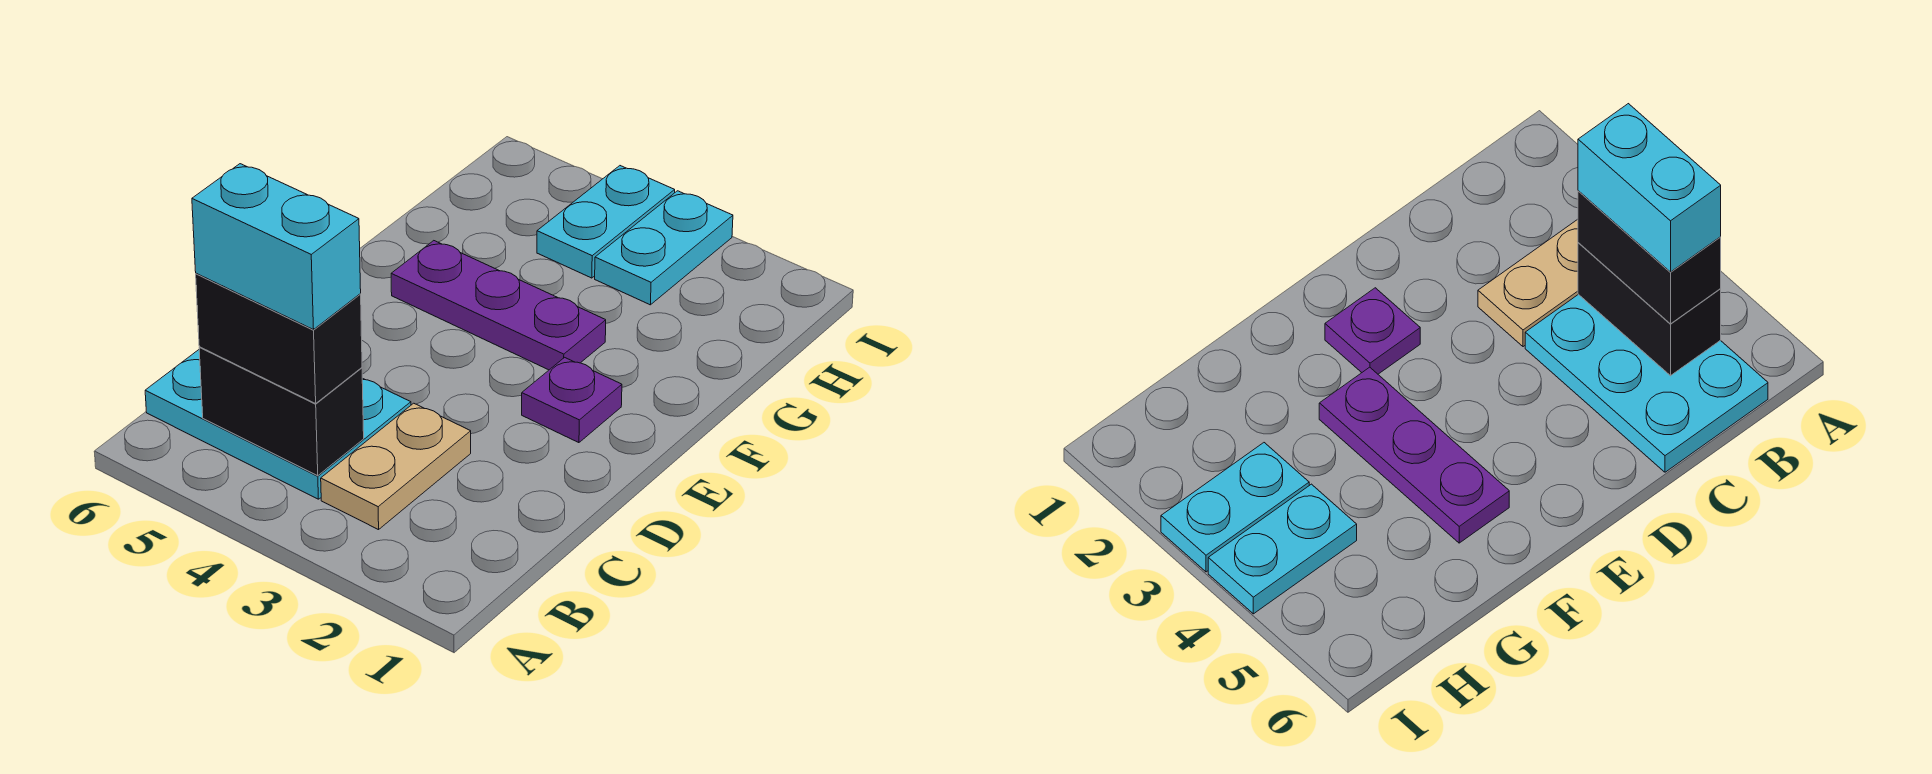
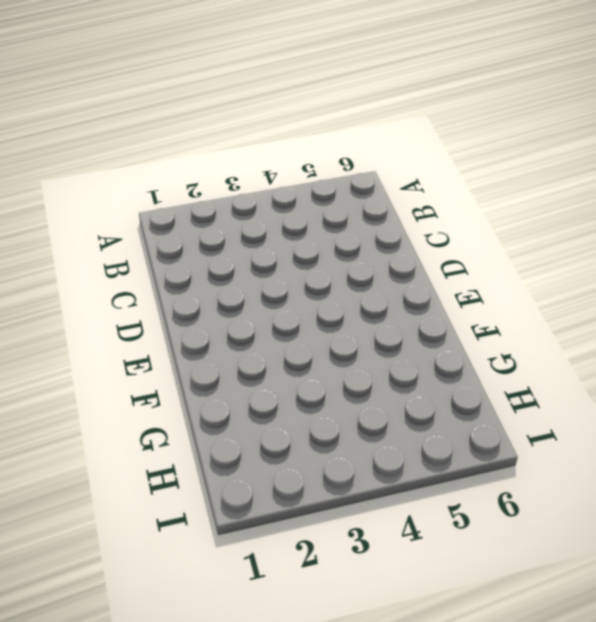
none -> tan plate B3:C3 level 1
none -> cyan plate B4:C6 level 1

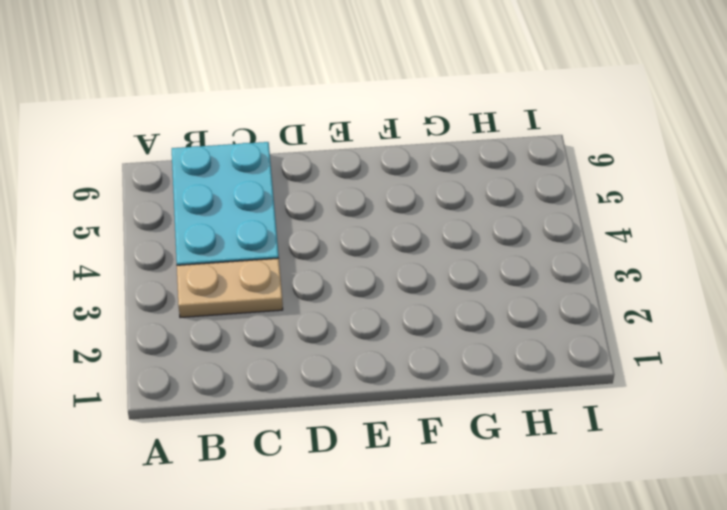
none -> purple plate E2 level 1
none -> purple plate F3:F5 level 1

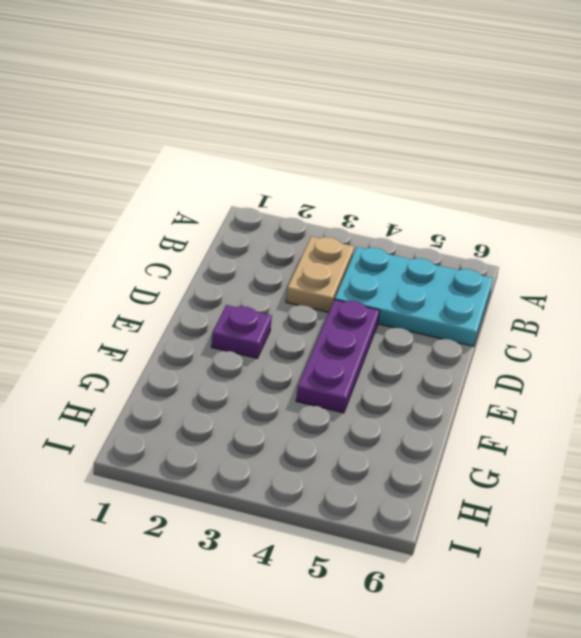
purple plate D4:F4 level 1 -> purple plate F3:F5 level 1
none -> cyan plate H3:I3 level 1
none -> cyan plate H4:I4 level 1

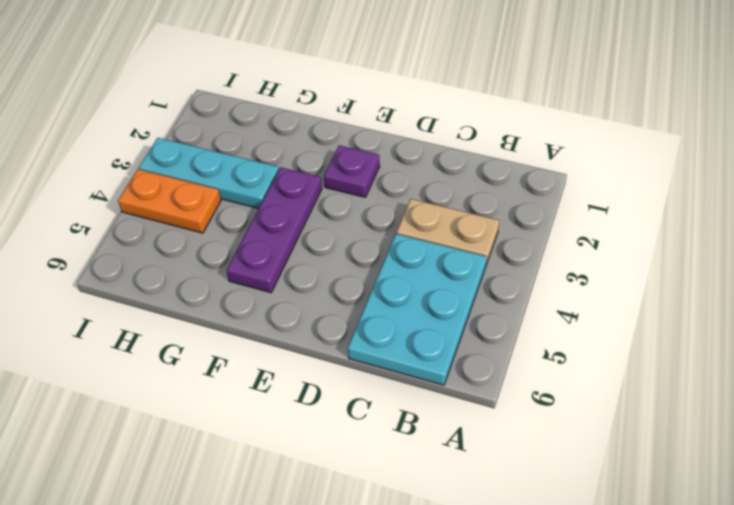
cyan plate G3:I3 level 1 -> cyan plate H3:I3 level 1
orange plate H4:I4 level 1 -> cyan plate H4:I4 level 1
none -> black brick B4:B5 level 2
none -> black brick B4:B5 level 3

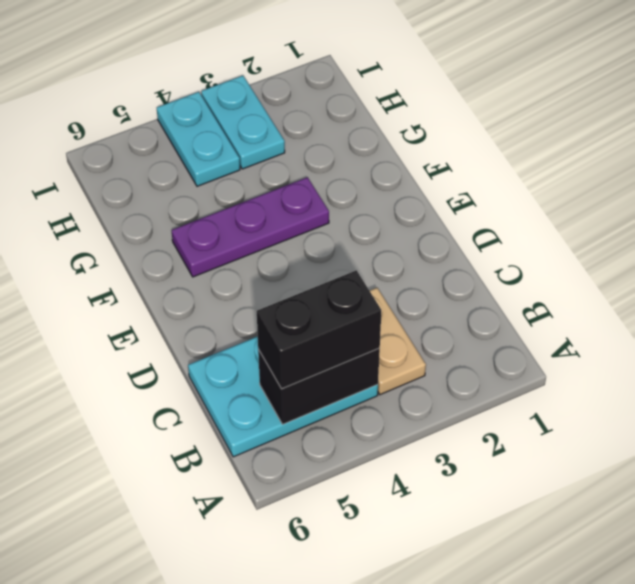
none -> purple plate E2 level 1
none -> cyan brick B4:B5 level 4

